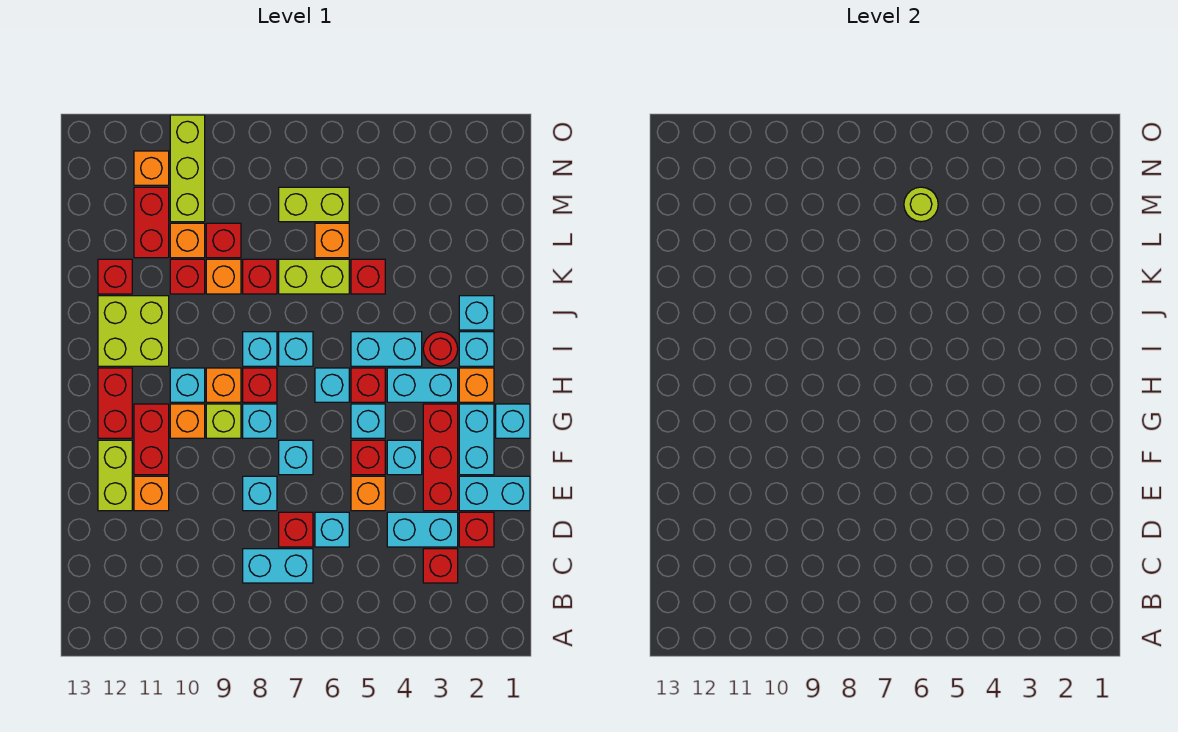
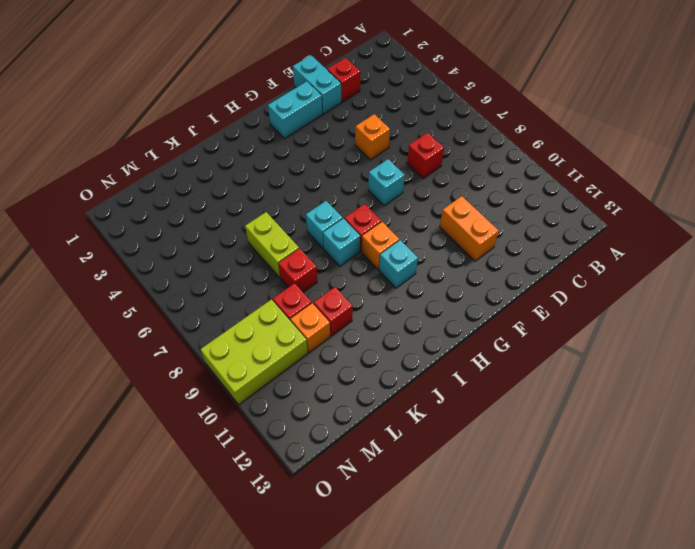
orange brick E10:E11 level 1 -> orange brick E11 level 1
lime brick M9:O10 level 1 -> lime brick M10:O10 level 1
none -> red brick C3 level 1
none -> cyan brick C7:C8 level 1
none -> cyan brick D3:D4 level 1
none -> cyan brick D6 level 1

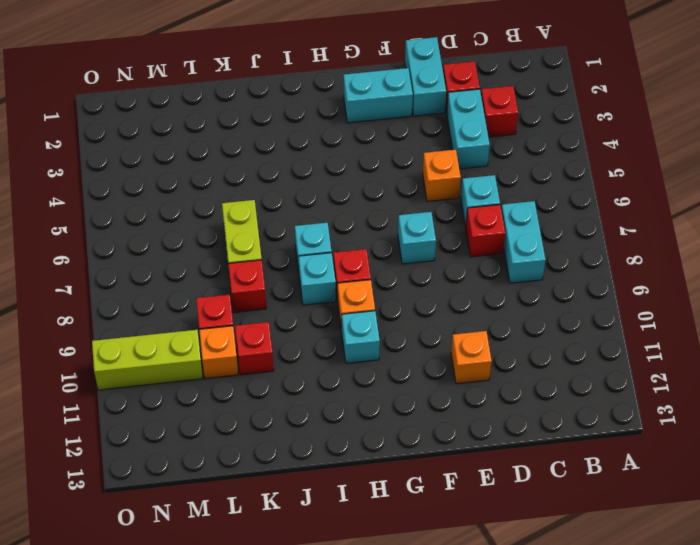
none -> red brick E3:G3 level 1
none -> cyan brick E8 level 1
none -> lime brick E12:F12 level 1
none -> cyan brick F4 level 1

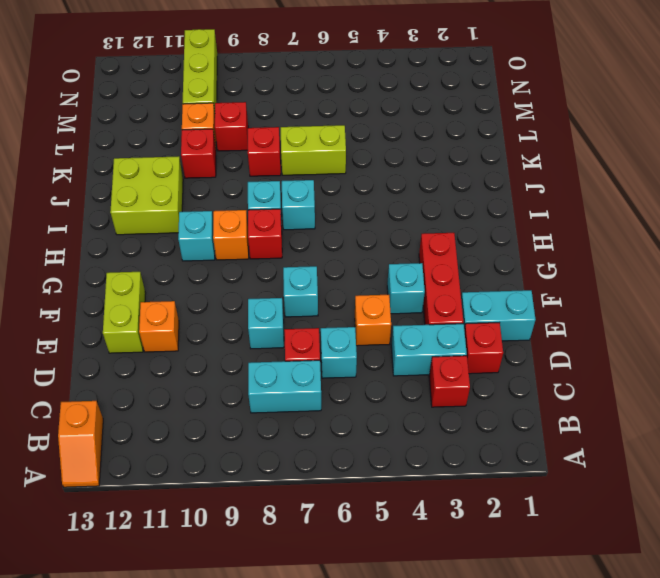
orange slope A13:B13 level 1 top B -> none
none -> cyan brick F2:G2 level 1
none -> red brick F5 level 1
none -> red brick F11:G11 level 1
none -> cyan brick G1 level 1

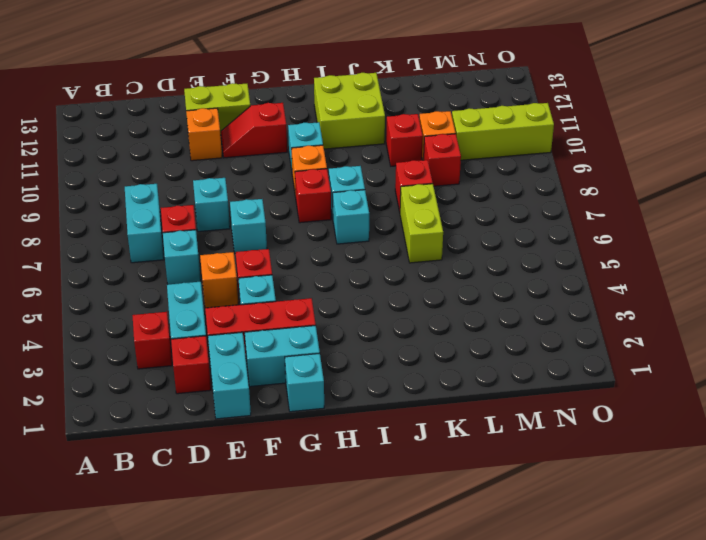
red slope F11:G11 level 1 top G -> red brick F11:G11 level 1
none -> cyan brick G5 level 1
none -> cyan brick G8 level 1
none -> lime brick G9 level 1
none -> orange brick G10 level 1

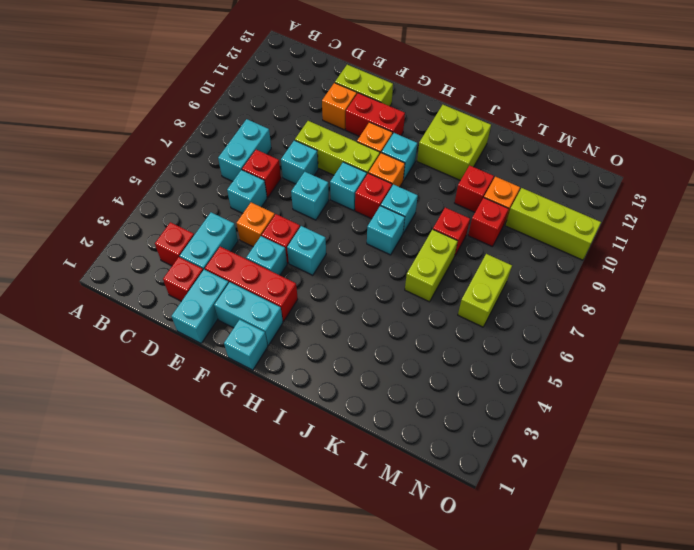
lime brick E9:G9 level 1 -> lime brick G9 level 1
none -> red brick G12:H12 level 1
none -> orange brick H2 level 1
none -> cyan brick H3:H4 level 1
none -> red brick H5 level 1

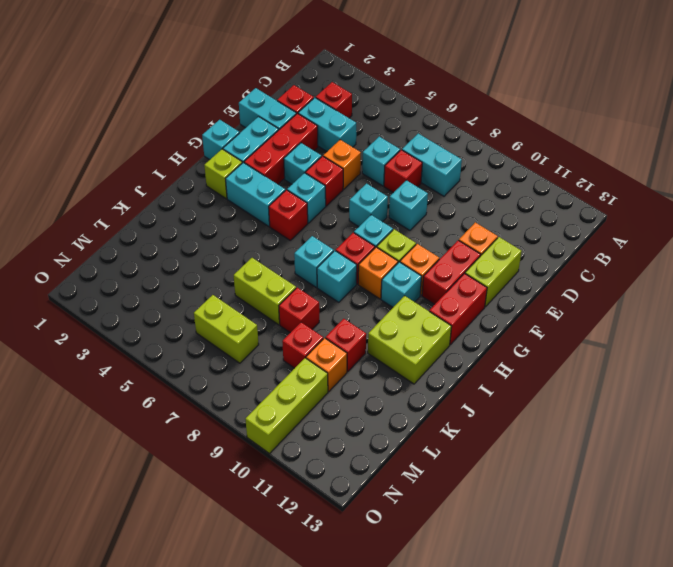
lime brick H2 level 1 -> orange brick H2 level 1
none -> cyan brick H6 level 1
none -> cyan brick I2 level 1
none -> red round brick I3 level 1
none -> cyan brick I4:I5 level 1

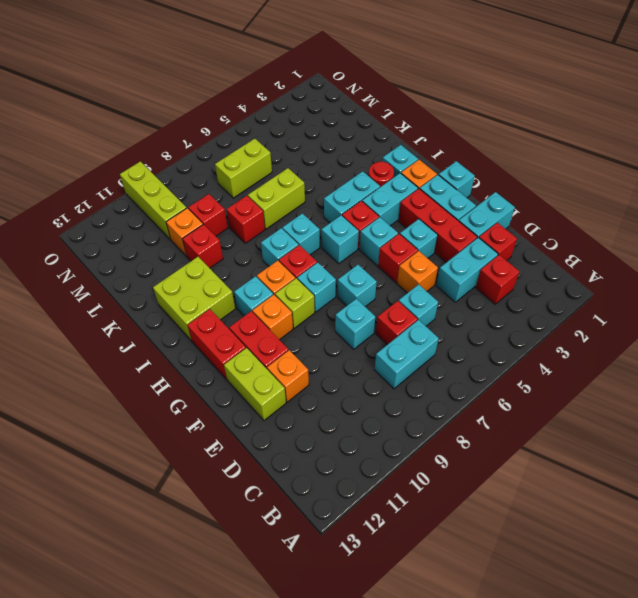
none -> cyan brick J2 level 1
none -> red brick K5 level 1
none -> orange brick K9 level 1
none -> red brick K12 level 1

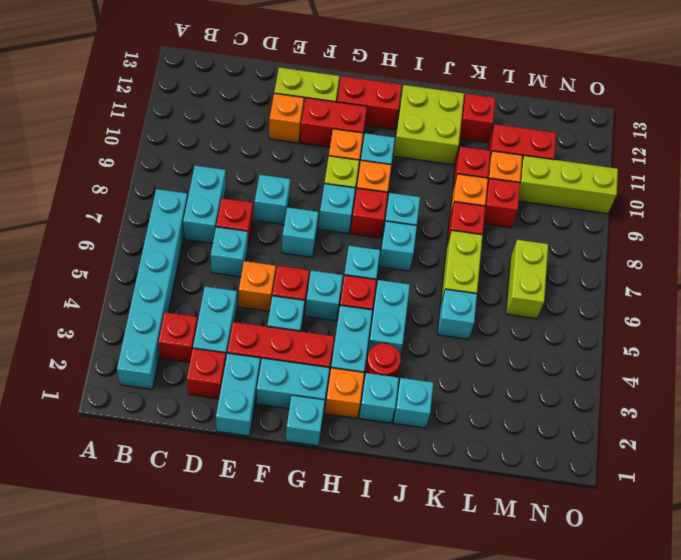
cyan brick B2:B7 level 1 -> none
cyan brick K5 level 1 -> red brick K5 level 1
none -> orange brick L6 level 1
none -> orange brick N11 level 1
none -> lime round brick M6 level 2

